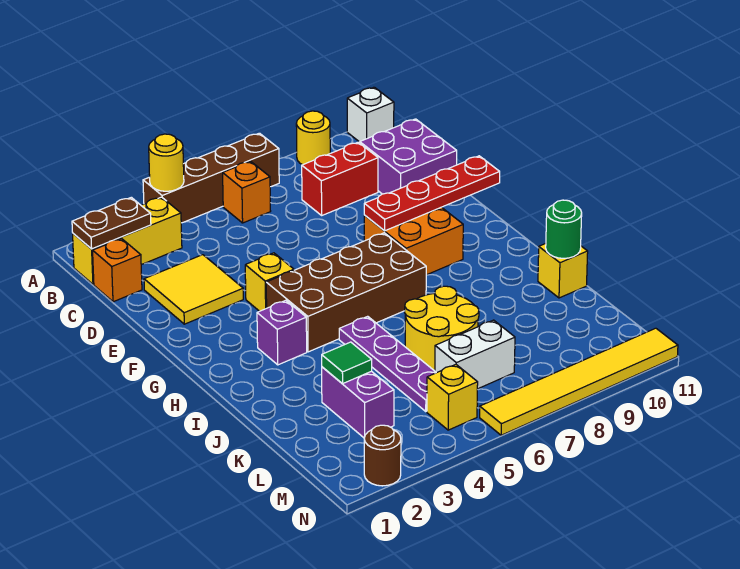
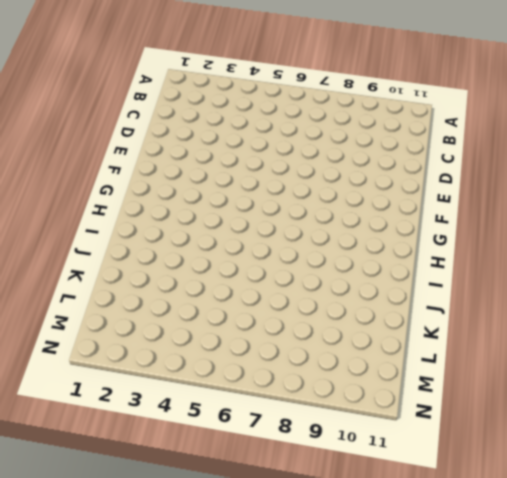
none -> brown brick A4:A7 level 1
none -> yellow round brick A9 level 1
none -> white brick A11 level 1

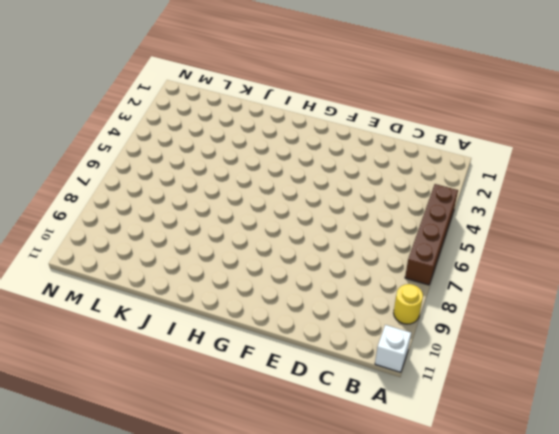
none -> yellow brick B1:B3 level 1
none -> orange brick B6 level 1
none -> orange brick C1 level 1

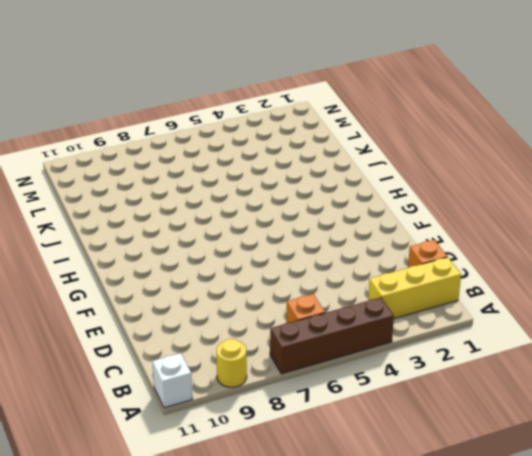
none -> red brick C8:C9 level 1
none -> purple brick C10:D11 level 1
none -> yellow tile D2:E3 level 1

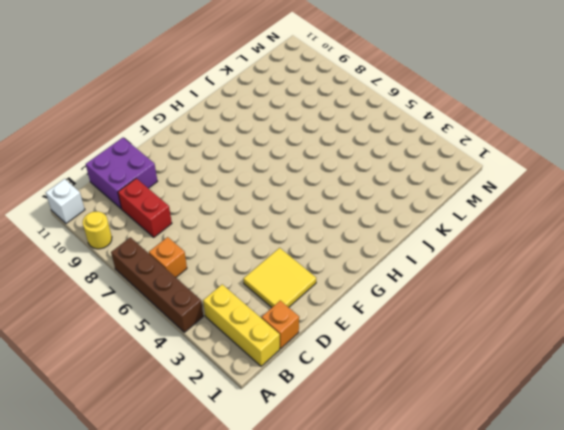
none -> yellow brick F4 level 1
none -> orange brick F8:G9 level 1
none -> brown brick G4:H7 level 1

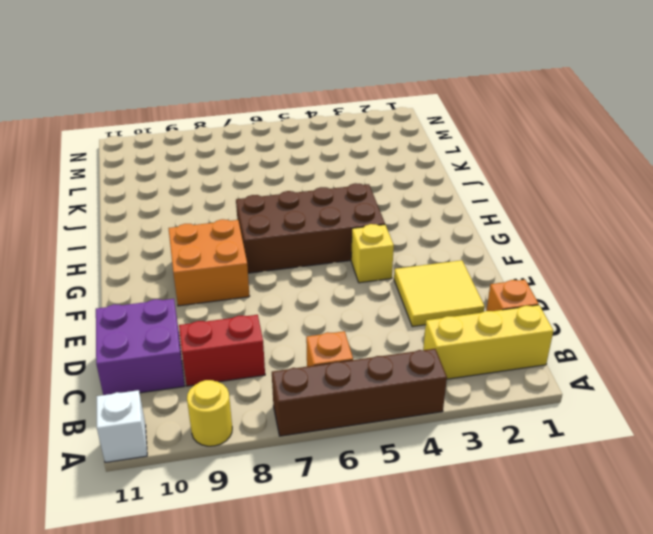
none -> purple brick H3 level 1
none -> purple plate I5:L5 level 1
none -> yellow round brick J6:K7 level 1

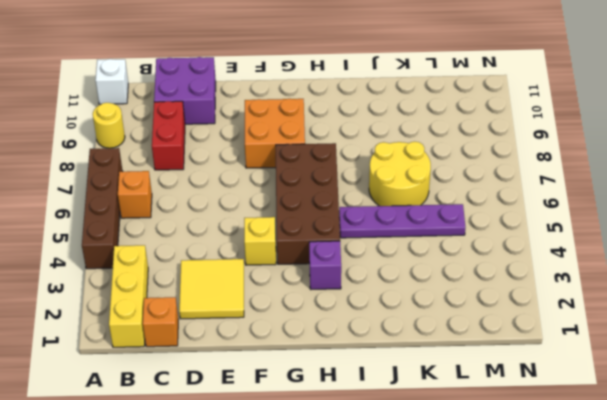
none -> yellow brick J11 level 1
none -> purple brick K3:L3 level 1
none -> white brick L6:L7 level 1

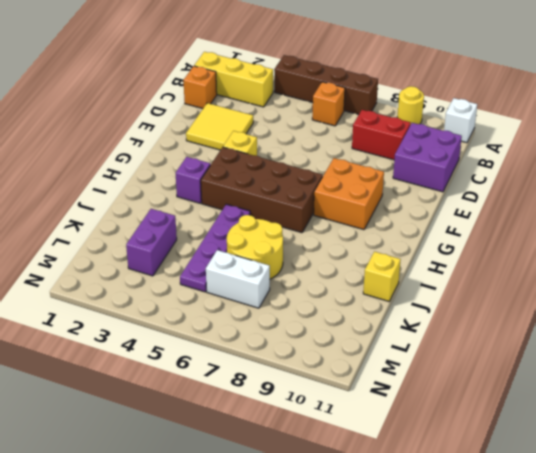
none -> yellow brick M5 level 1
none -> brown round brick N2 level 1
none -> yellow tile N6:N11 level 1

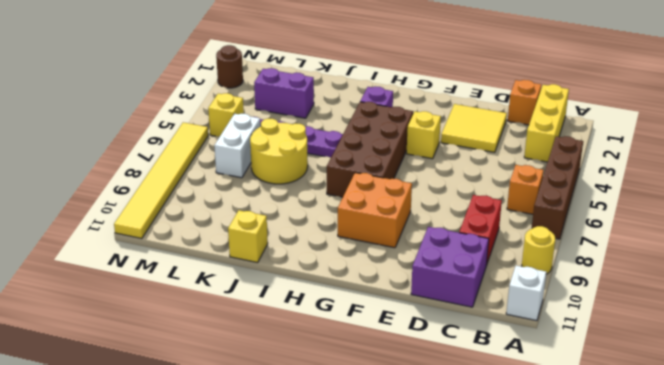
none -> yellow round brick A4 level 2
none -> brown plate B1:B2 level 2
none -> red plate F8:F11 level 2

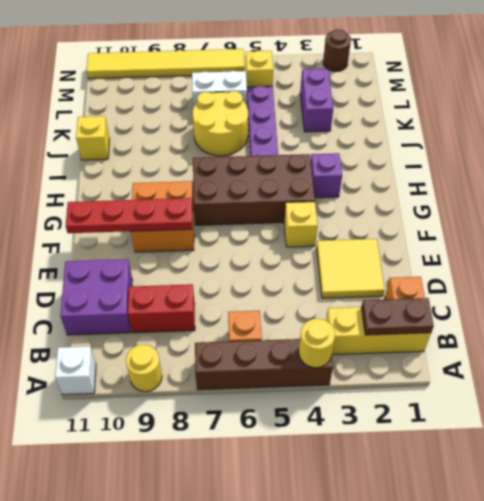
none -> green round brick J11 level 2
none -> green tile K3 level 2

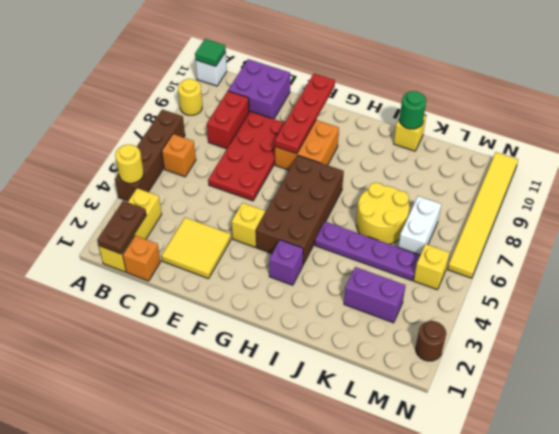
green tile A11 level 2 -> green tile K3 level 2
red plate D6:E9 level 1 -> none

